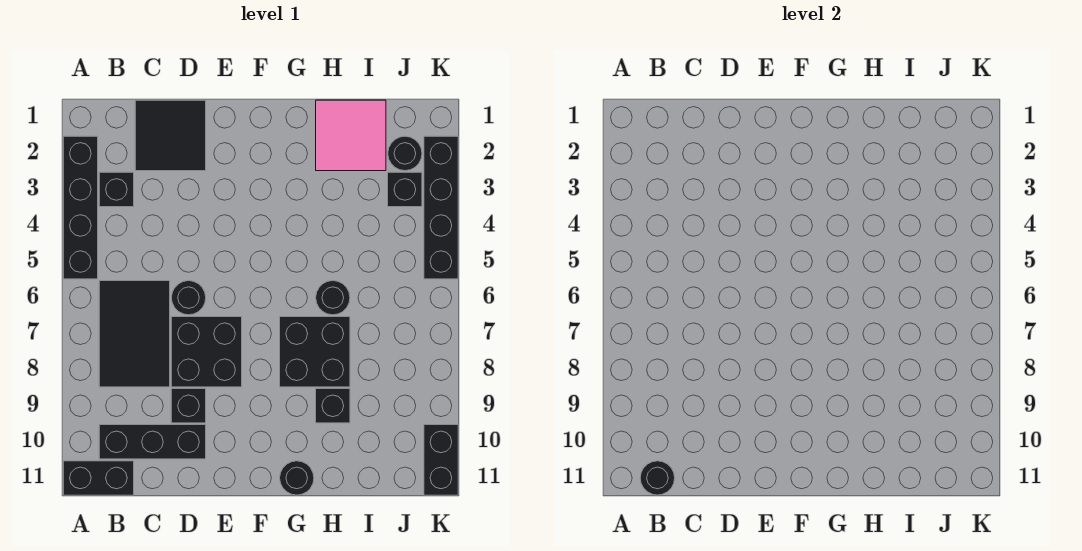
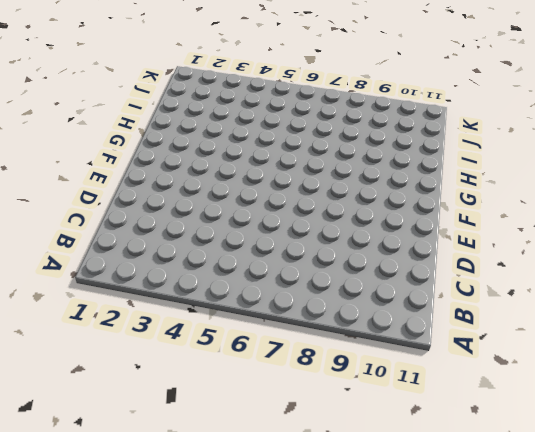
none -> black brick A2:A5 level 1
none -> black brick A11:B11 level 1
none -> black brick B3 level 1

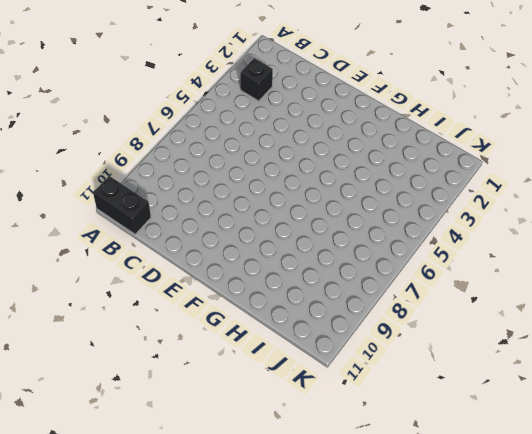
none -> black brick A2:A5 level 1
none -> black tile B6:C8 level 1
none -> black brick B10:D10 level 1

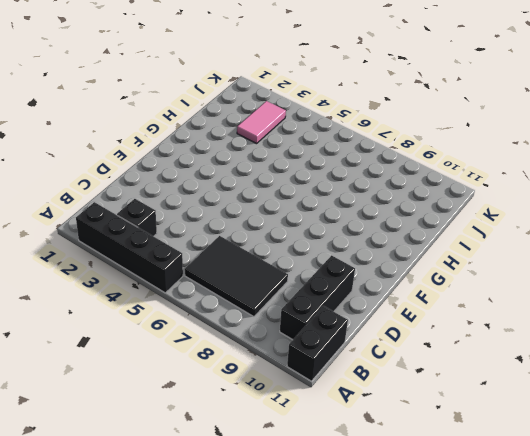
pink tile I3:J3 level 1 -> black brick J3 level 1
none -> black tile C1:D2 level 1
none -> black round brick D6 level 1
none -> black brick D7:E8 level 1

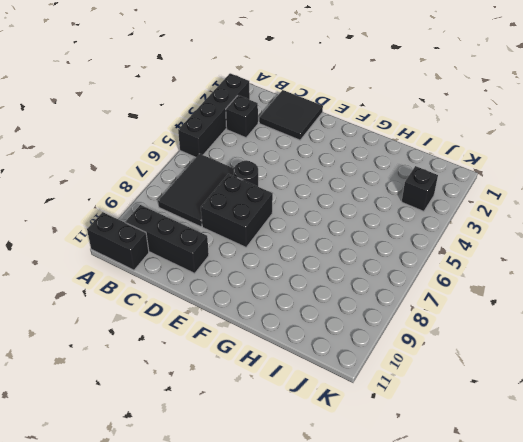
none -> black brick D9 level 1
none -> black brick G7:H8 level 1
none -> black round brick G11 level 1

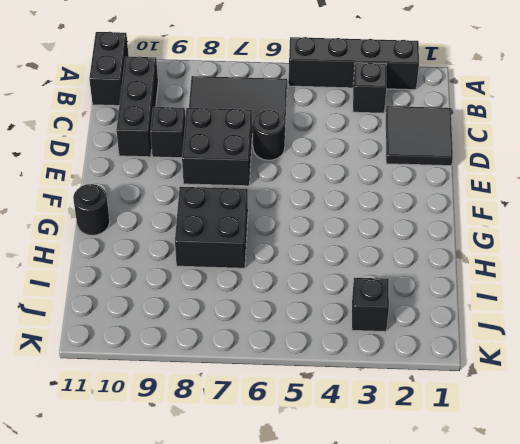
none -> pink tile H1:I2 level 1
none -> black round brick H6 level 1
none -> black brick H9 level 1

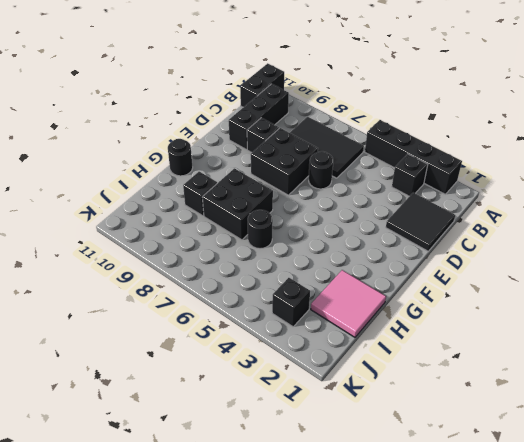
none -> black round brick J2 level 1
none -> black brick K2:K5 level 1
none -> black brick K10:K11 level 1

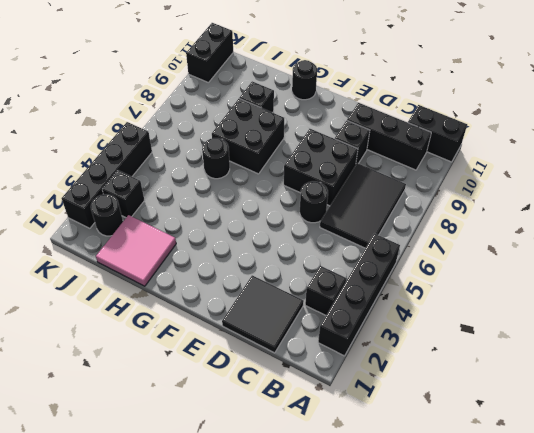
none -> black round brick B11 level 2

